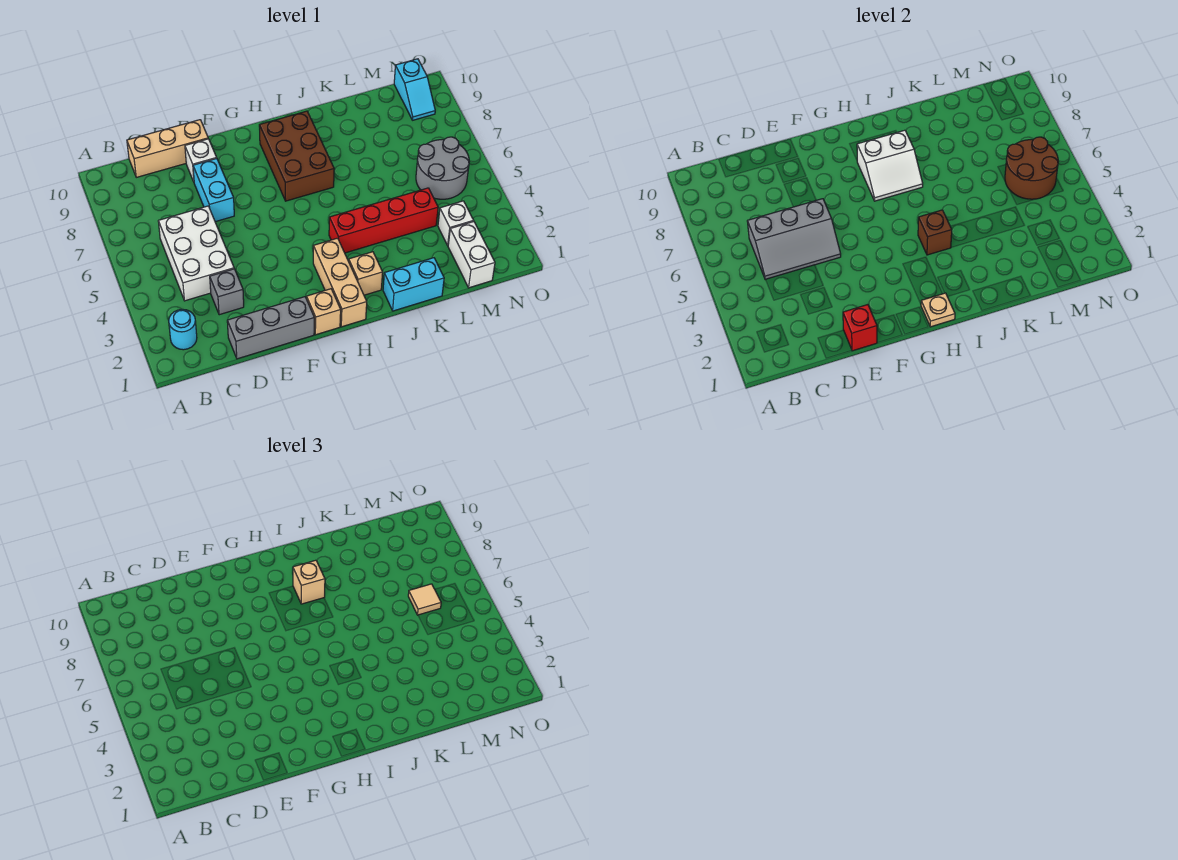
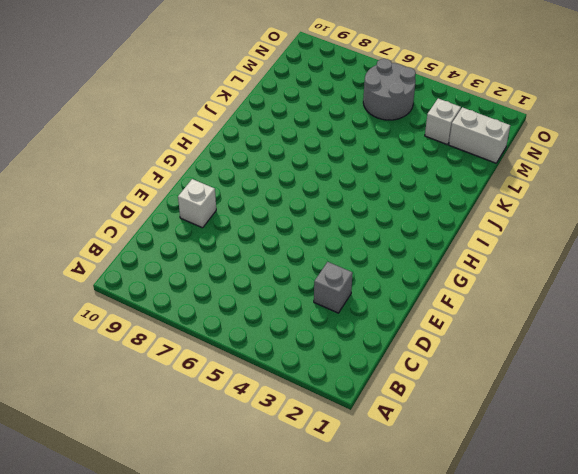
none -> cyan round brick B2 level 1
none -> white brick C4:D6 level 1
none -> tan brick C10:E10 level 1

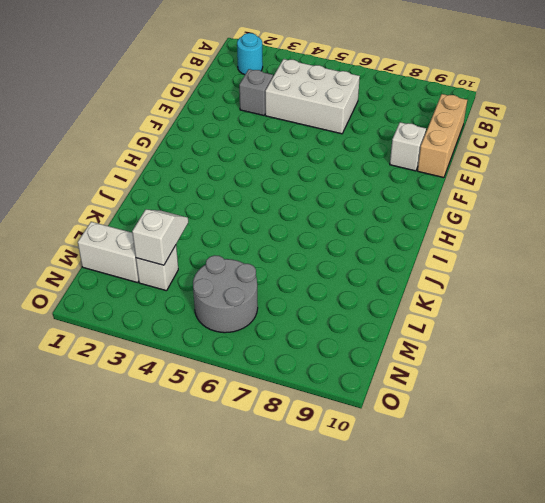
white slope L3:M3 level 2 top M -> none
none -> grey brick D1:F1 level 1
none -> cyan brick E7:E8 level 1
none -> tan brick G1 level 1

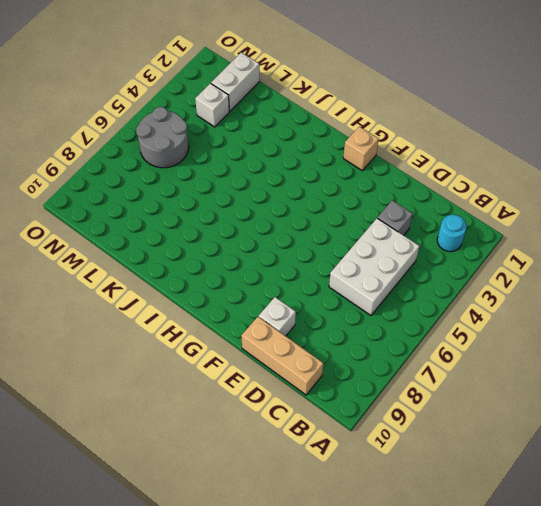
none -> grey brick D1:F1 level 1
none -> cyan brick E7:E8 level 1
none -> tan brick H1:H3 level 1

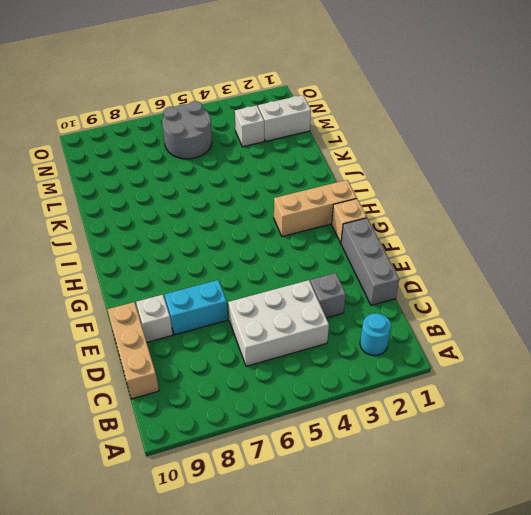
none -> brown brick H7:I9 level 1
none -> tan brick I2 level 1
none -> red brick I4:L4 level 1

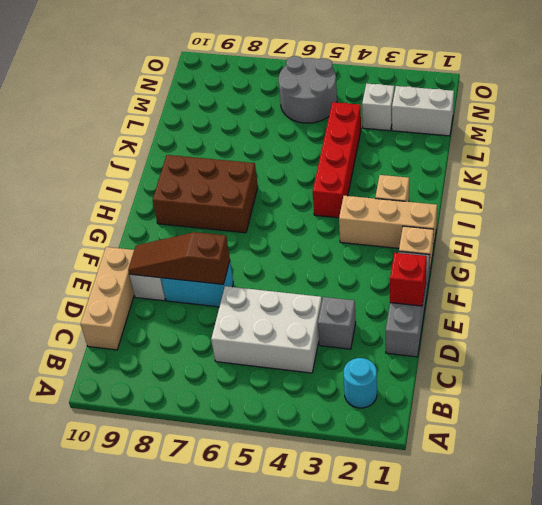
brown slope E7:E9 level 2 top 7 -> none
none -> cyan brick J1:K1 level 1
none -> cyan slope N9:N10 level 1 top 10
none -> grey slope C5:E6 level 2 top 6

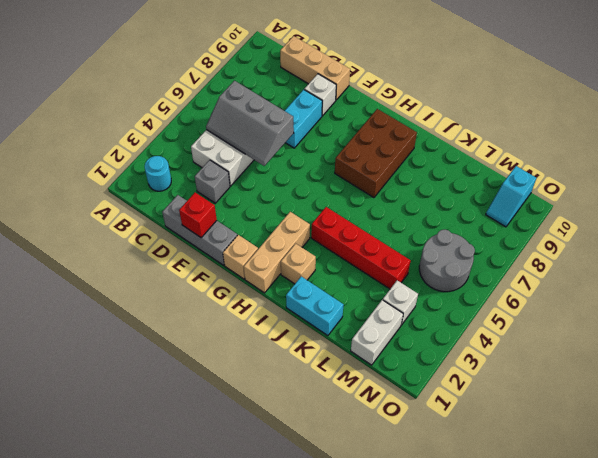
none -> tan plate H1 level 2
none -> white slope H7:I8 level 2 top 8
none -> brown brick I4 level 2

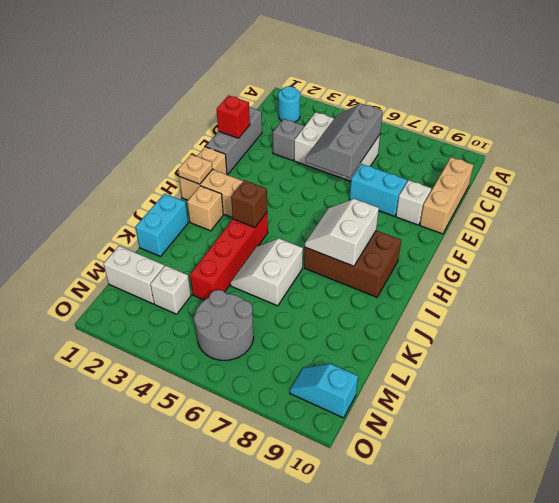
white slope J5:K6 level 1 top 6 -> none
none -> brown round brick M5:N6 level 2
none -> tan brick I8 level 3
none -> tan tile M6 level 3

